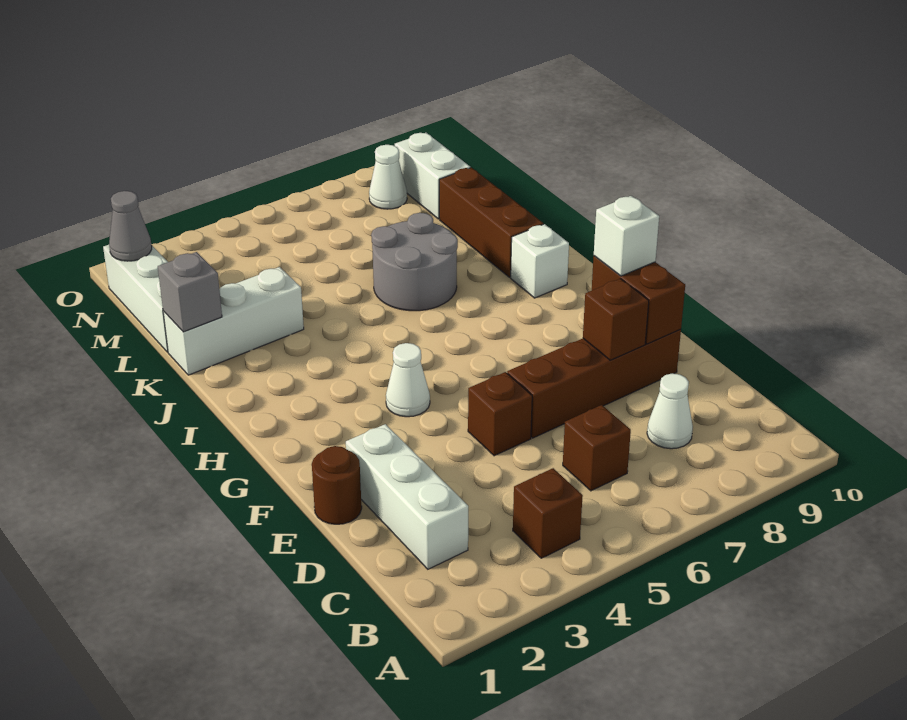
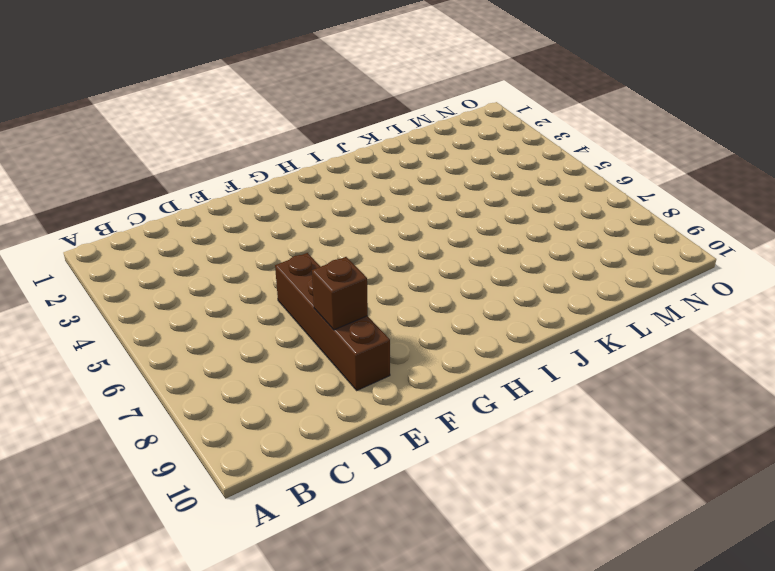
none -> brown brick B4 level 1
none -> white brick C2:E2 level 1
none -> brown brick C6 level 1

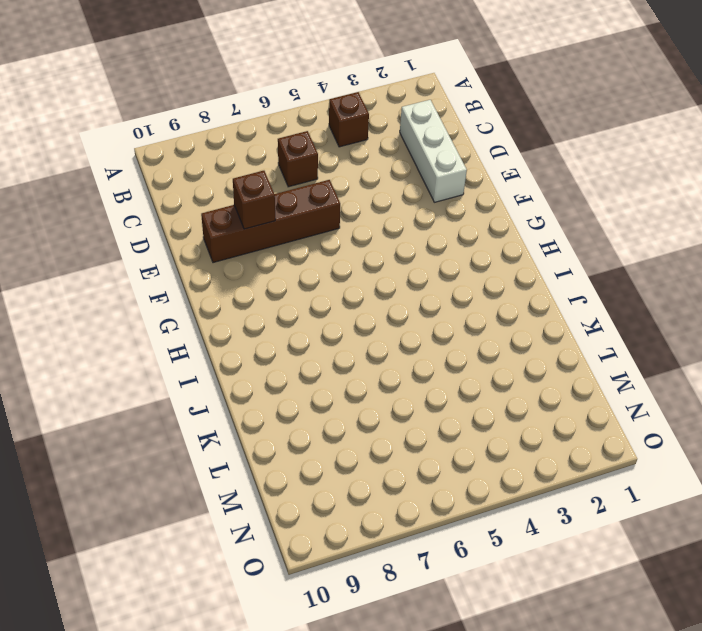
none -> white cone C8 level 1
none -> brown round brick E1 level 1
none -> brown brick E5 level 1

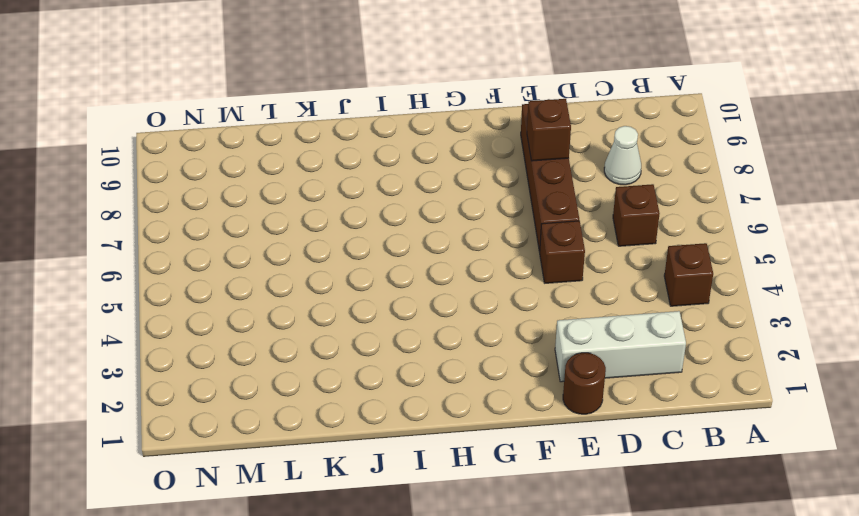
none -> white cone G4 level 1
none -> white brick I9 level 1
none -> grey round brick J6:K7 level 1

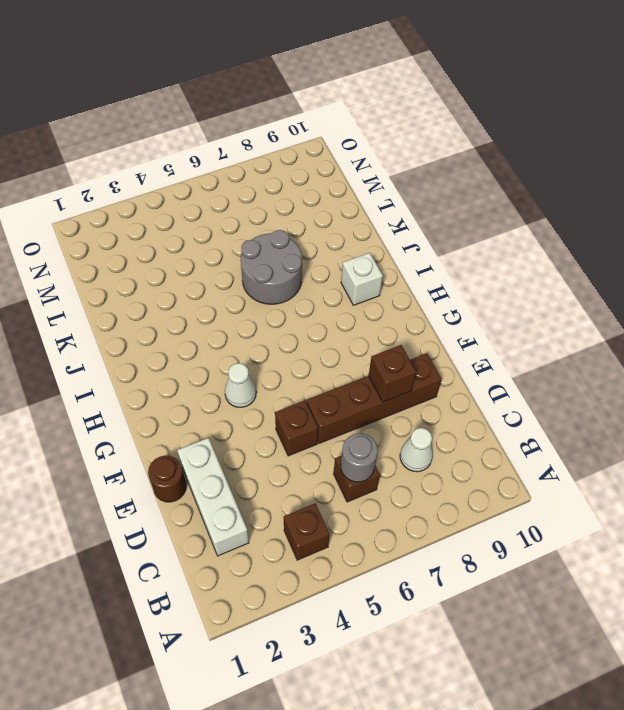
grey round brick C6 level 2 -> none
none -> brown brick J9:L9 level 1
none -> white brick K1:K3 level 1
none -> white brick L1:N1 level 1

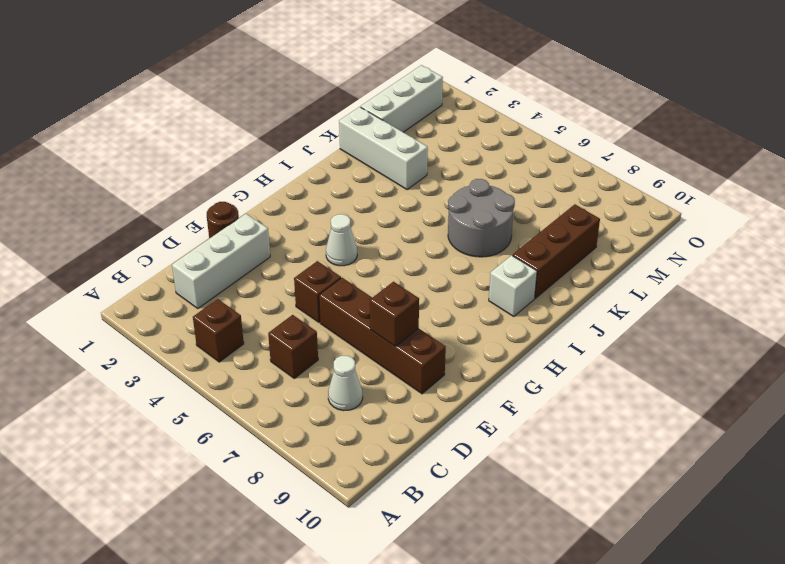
none -> white brick M9:N9 level 1
none -> white cone N8 level 1
none -> brown brick E9:F9 level 2

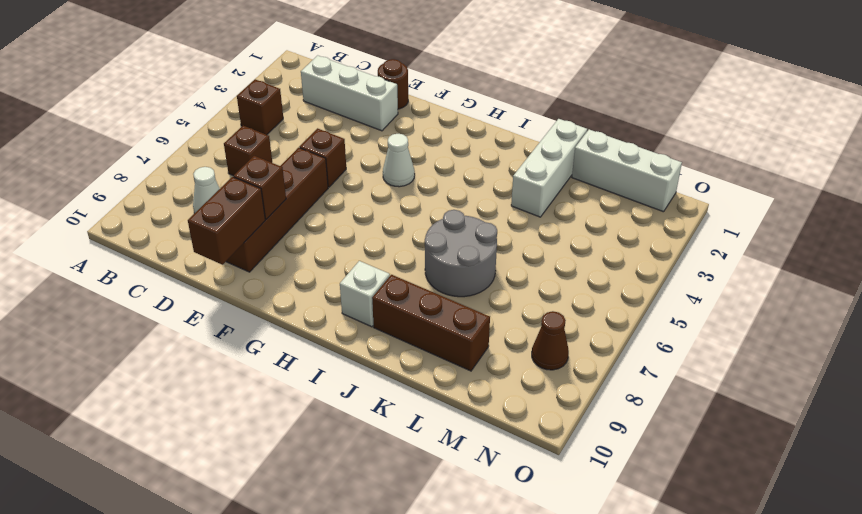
brown brick E9:E10 level 2 -> brown brick E9:F9 level 2
brown cone N8 level 1 -> white cone N8 level 1
none -> white brick M9:N9 level 1
none -> grey brick K1 level 2
none -> grey cone N1 level 2

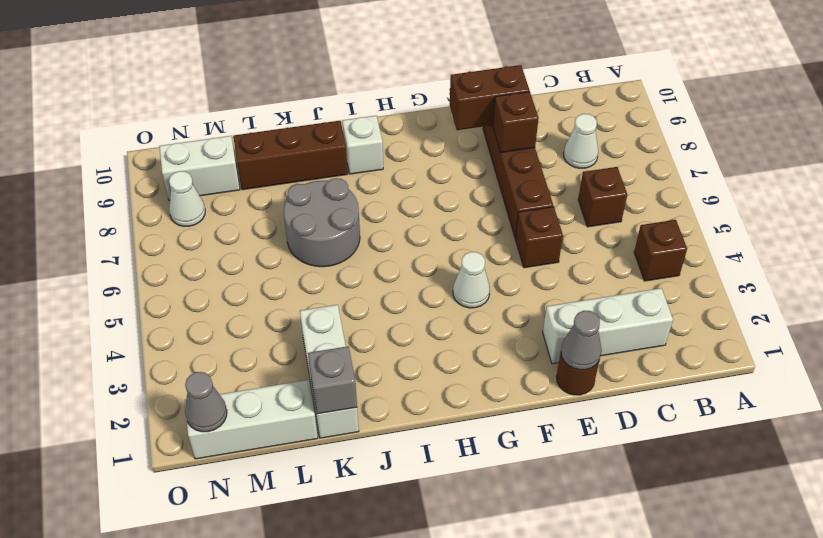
grey cone E1 level 2 -> none
none -> white brick F9 level 3

